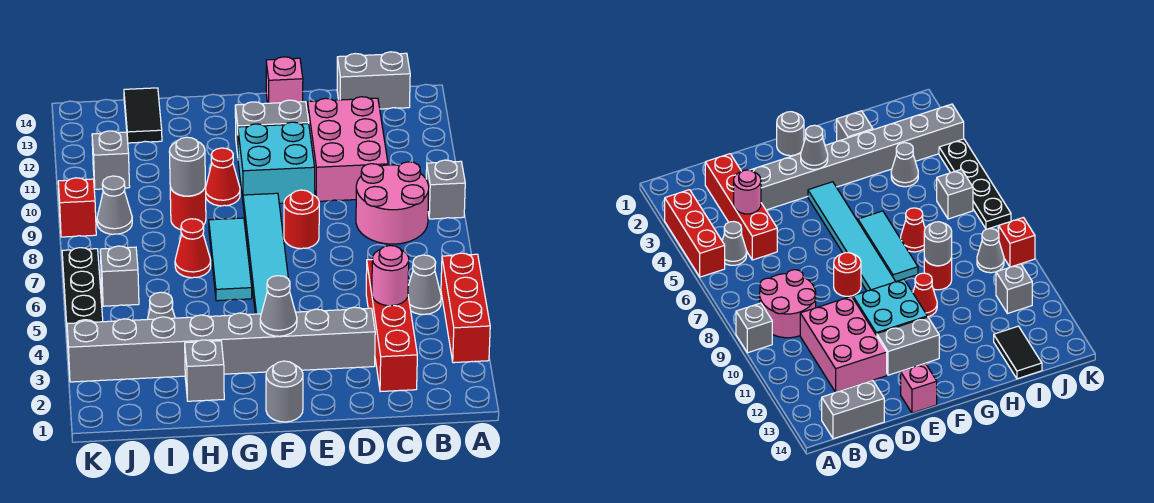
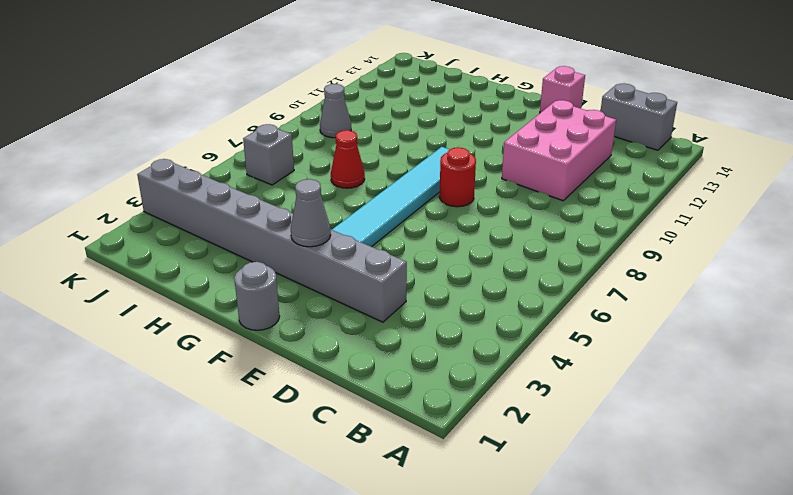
none -> red brick A3:A5 level 1
none -> grey brick A9 level 1
none -> grey cone B5 level 1

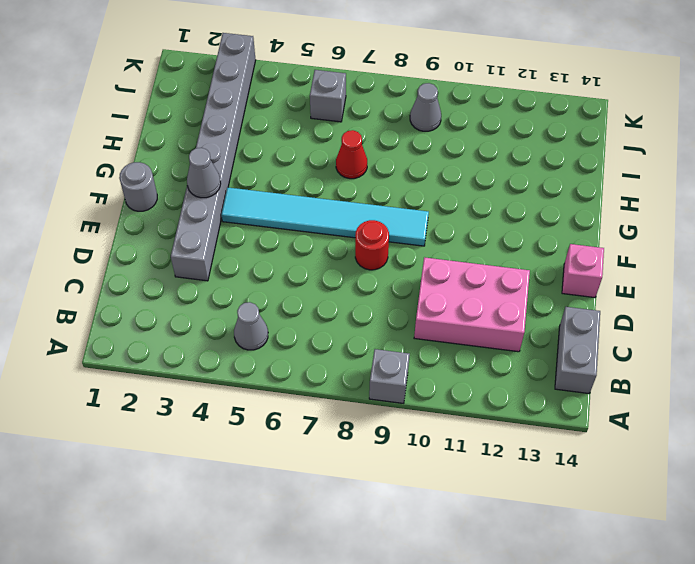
none -> red brick A3:A5 level 1
none -> pink round brick B8:C9 level 1
none -> red brick C2:C5 level 1

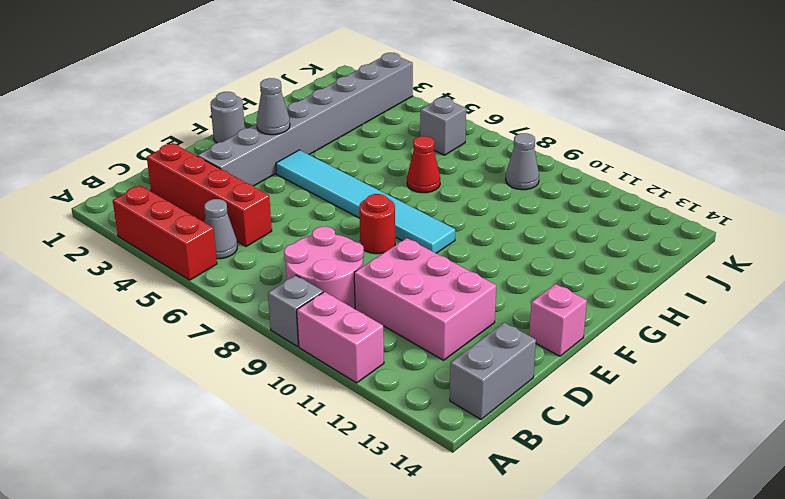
pink brick A10:A11 level 1 -> none
none -> cyan brick E10:F11 level 1
none -> grey brick E12:F12 level 1
none -> cyan tile G6:G8 level 1

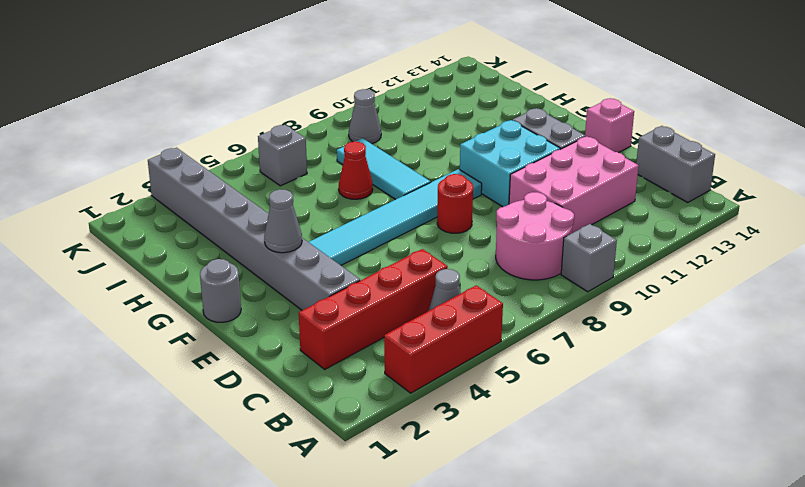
cyan tile G8:I8 level 1 -> cyan tile G6:G8 level 1
none -> red cone G10 level 1
none -> grey brick H2 level 1
none -> red round brick H9 level 1

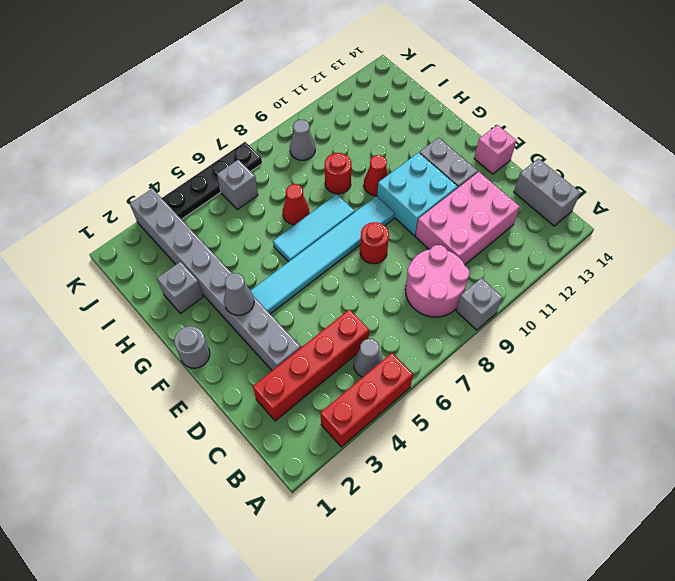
none -> grey cone I4 level 1
none -> black tile I13:I14 level 1
none -> grey brick J11 level 1

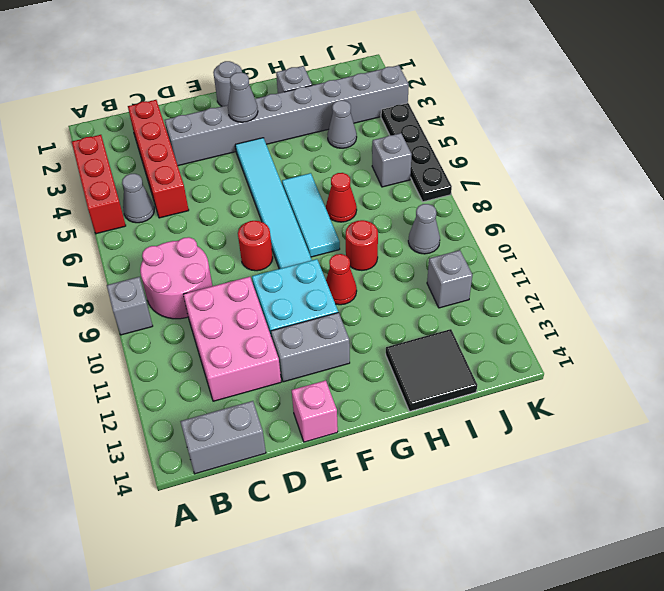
black tile H13:I14 level 1 -> black tile I13:I14 level 1
none -> red brick K9 level 1
none -> pink round brick C4 level 2
none -> grey round brick H9 level 2

